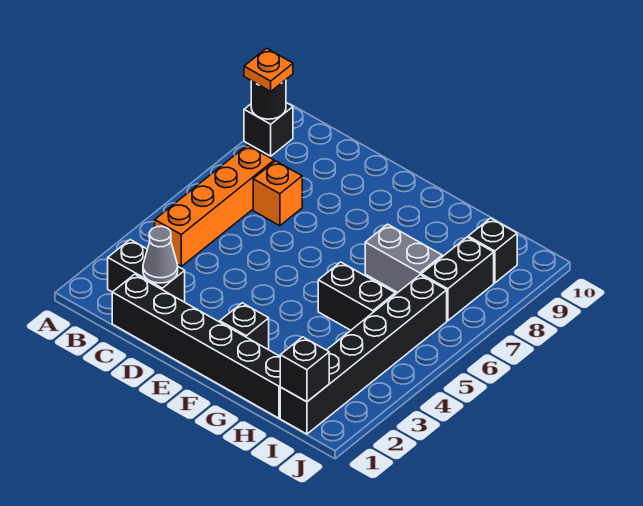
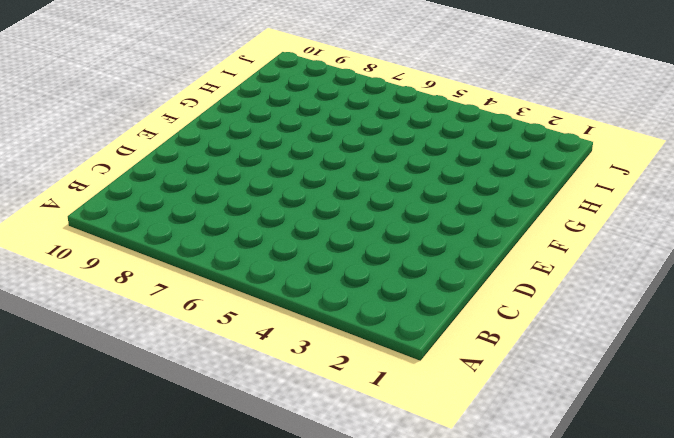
none -> black brick A9 level 1
none -> black brick B2:C2 level 1
none -> orange brick B4:B7 level 1

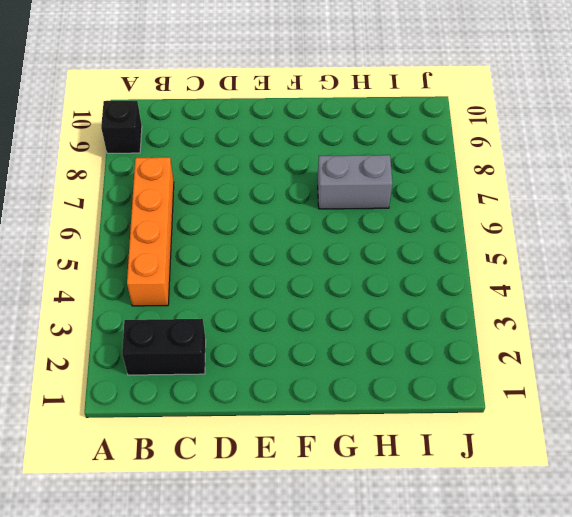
none -> black brick C1:H1 level 1
none -> orange brick C7 level 1
none -> black brick F2 level 1

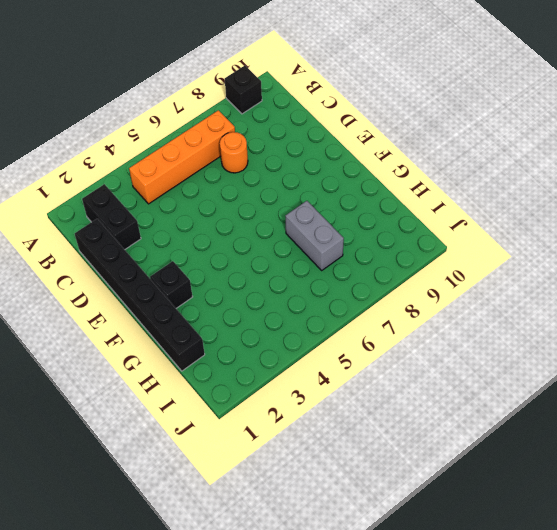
orange round brick C7 level 1 -> orange brick C7 level 1
none -> black brick G5:H5 level 1
none -> black brick I1:I6 level 1
none -> black brick I7:I8 level 1

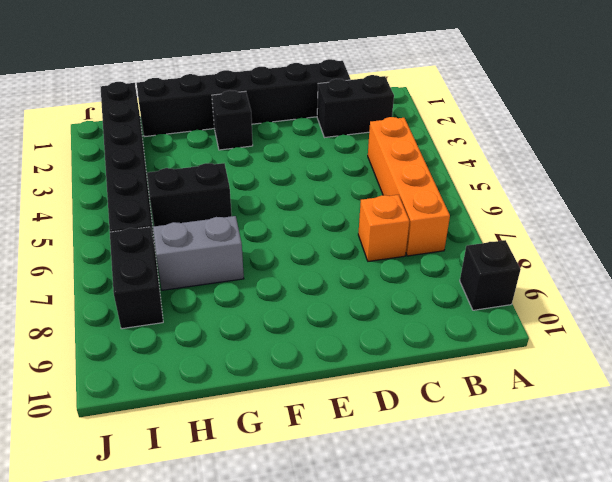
none -> black brick I9 level 1
none -> black round brick A9 level 2
none -> grey cone C2 level 2

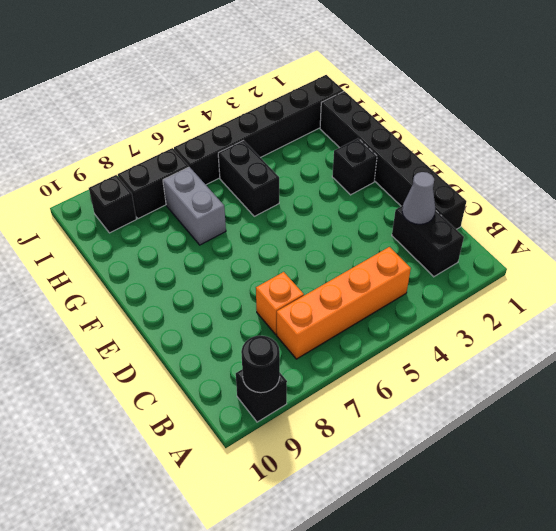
none -> black brick I1 level 2
none -> orange plate A9 level 3

